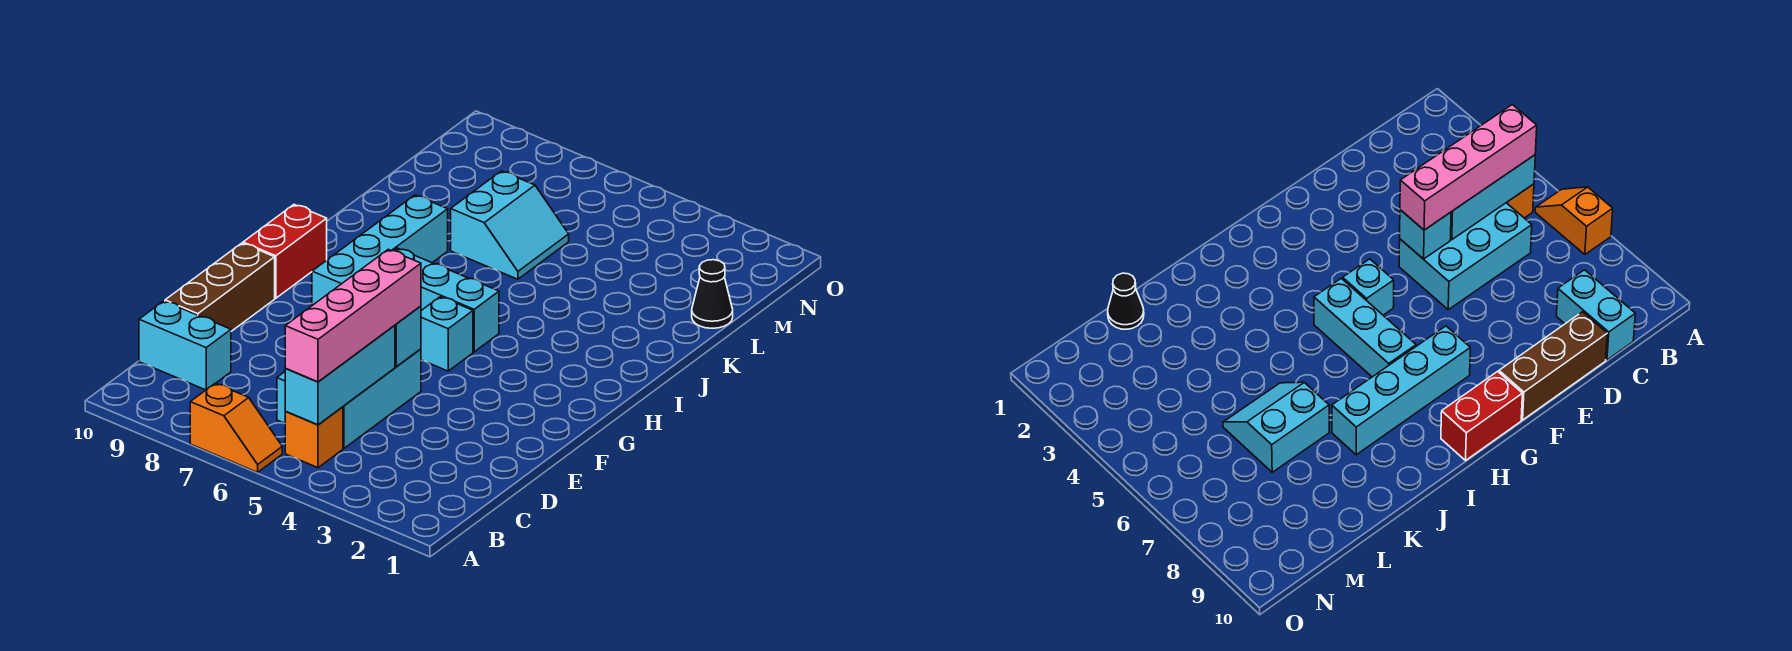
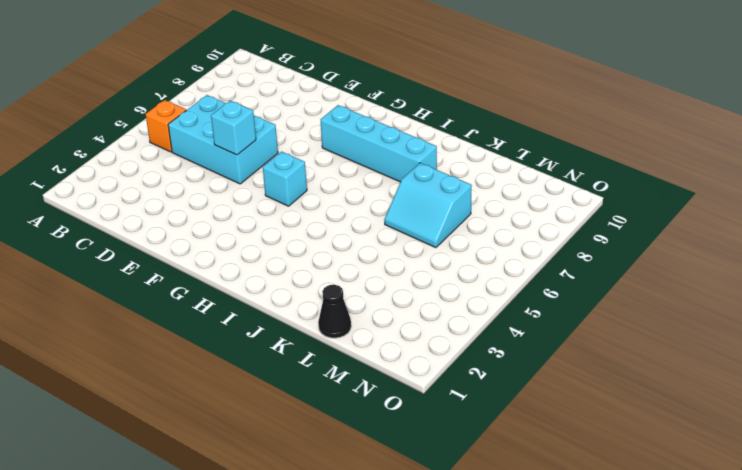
none -> orange slope A6:A7 level 1 top 7
none -> cyan brick C9:C10 level 1
none -> brown brick D10:F10 level 1

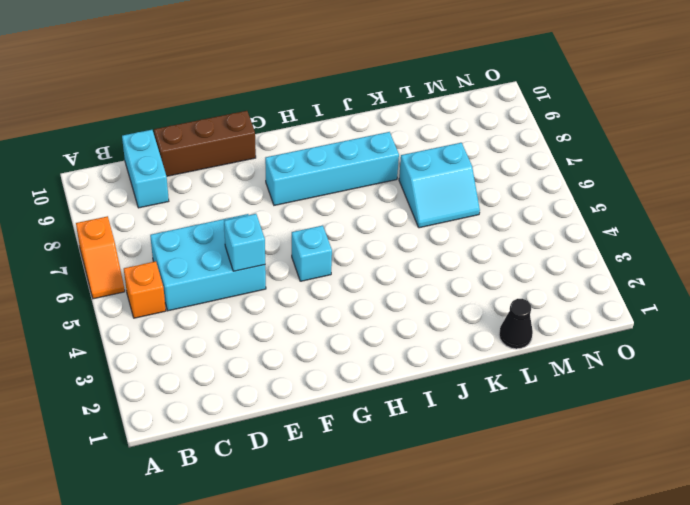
none -> red brick G10:H10 level 1
none -> cyan brick H5:H7 level 1
none -> cyan brick B5:D5 level 2

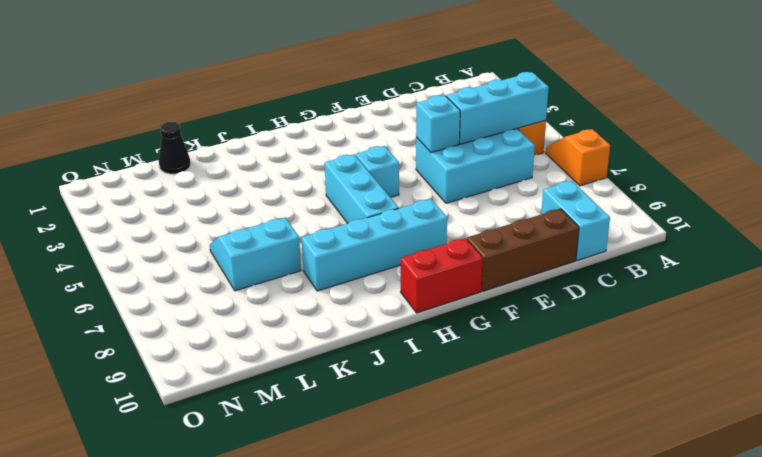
none -> pink brick B5:E5 level 3

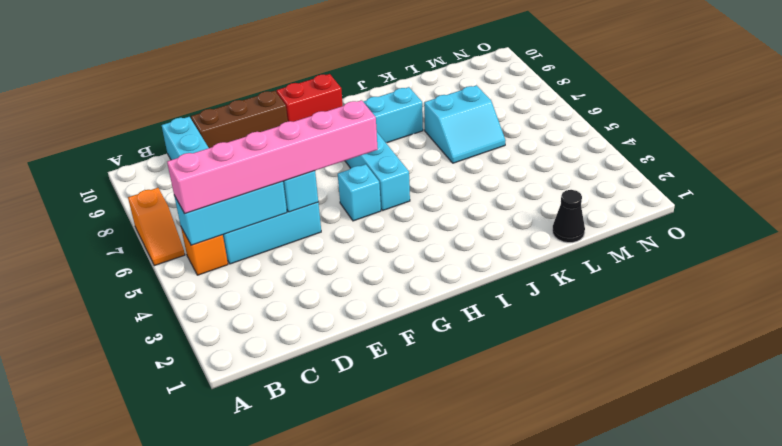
pink brick B5:G5 level 3 -> pink brick B5:E5 level 3

